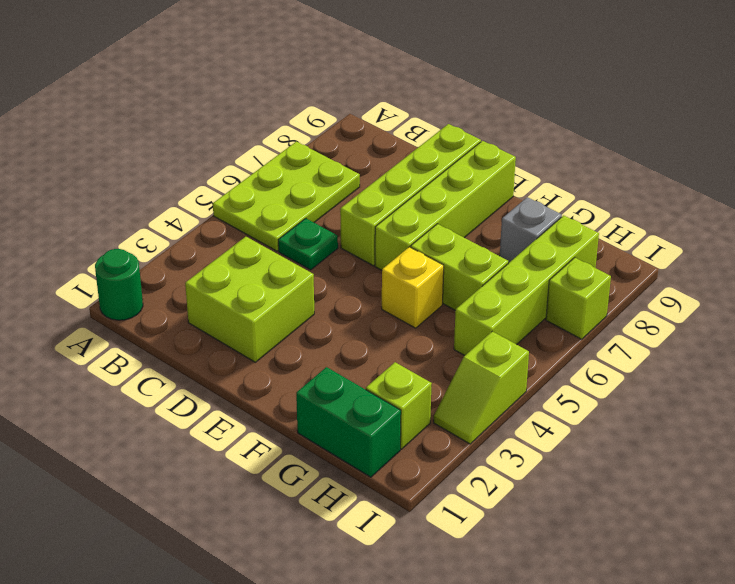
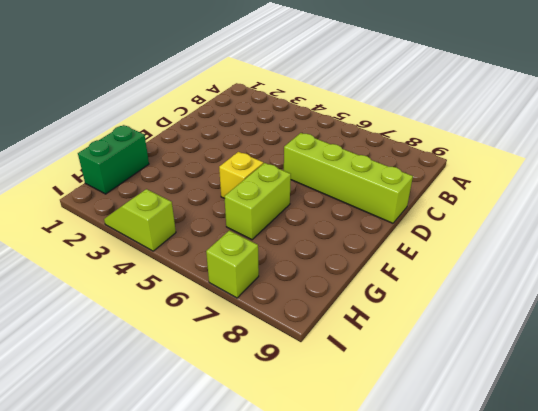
none -> green round brick A1 level 1
none -> lime plate A5:B7 level 1
none -> lime brick C2:D3 level 1

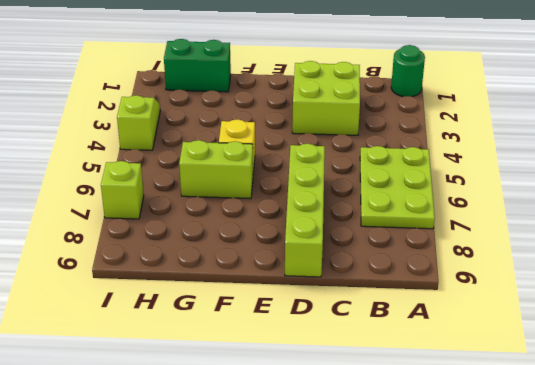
none -> green plate C5 level 1
none -> lime brick E6:E9 level 1
none -> grey brick G8 level 1

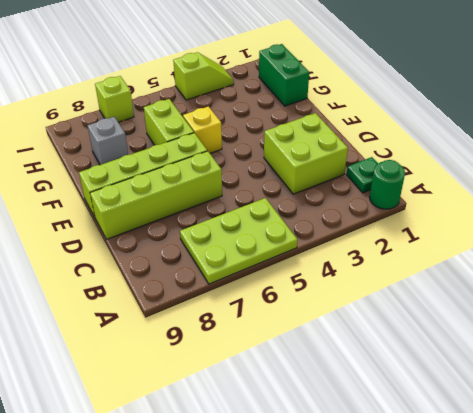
green plate B1 level 1 -> green plate C5 level 1
none -> lime brick H2 level 1
none -> lime brick H5:H8 level 1

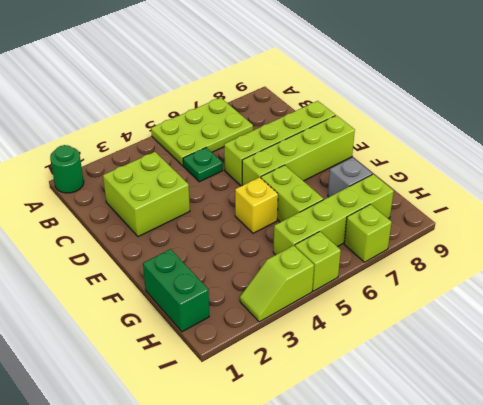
lime brick I5 level 1 -> lime brick H2 level 1

